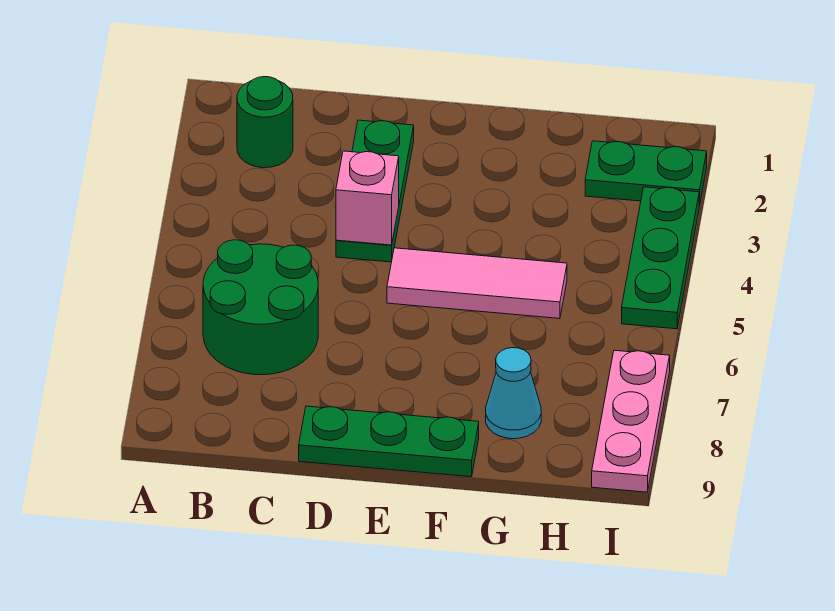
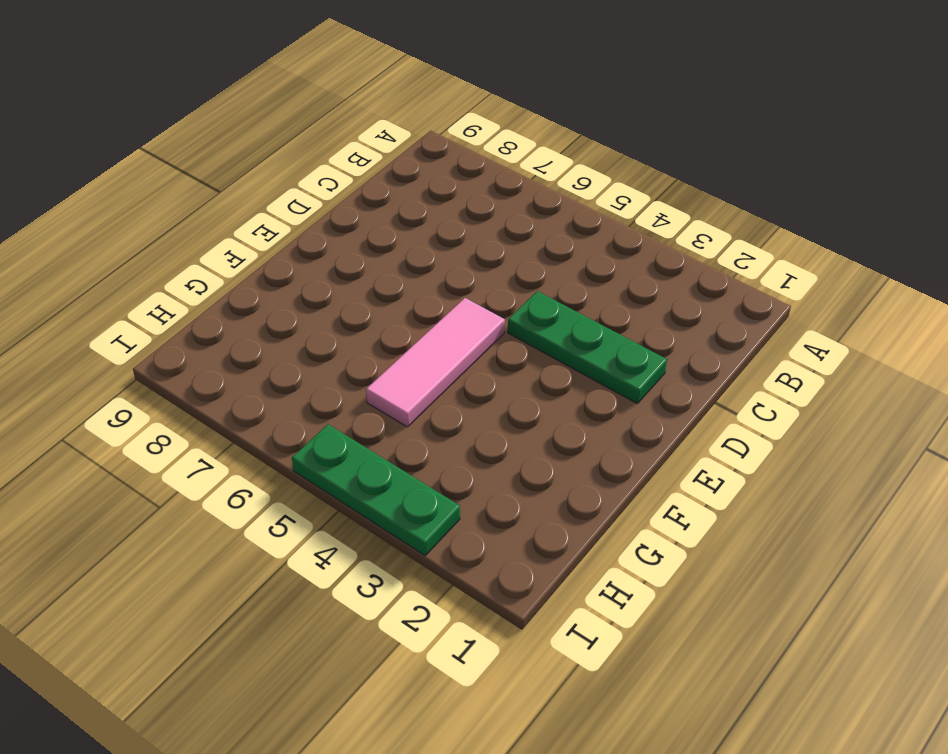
none -> green round brick B2 level 1
none -> green round brick B6:C7 level 1

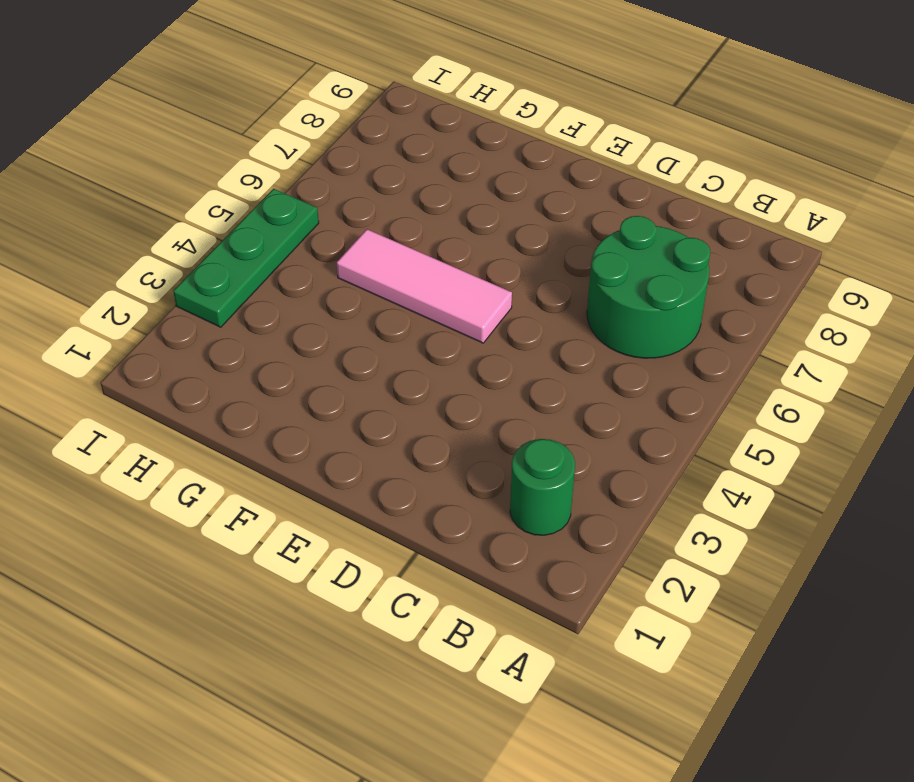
none -> green plate D2:D4 level 1
none -> green plate D9:F9 level 1

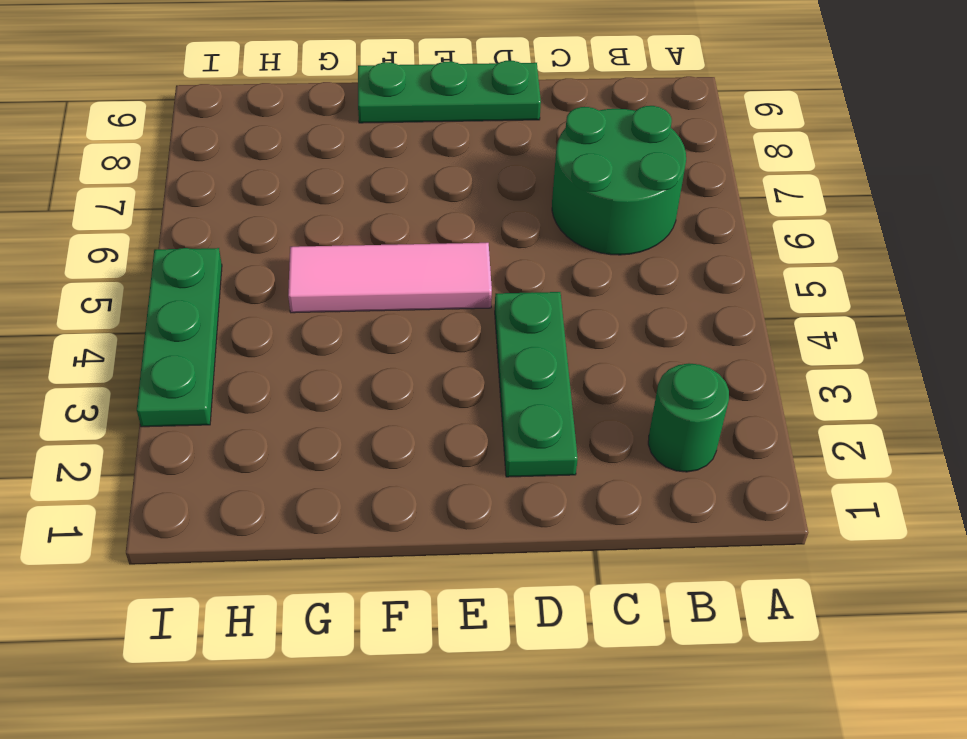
none -> cyan cone G8 level 1
none -> green plate H2:I2 level 1

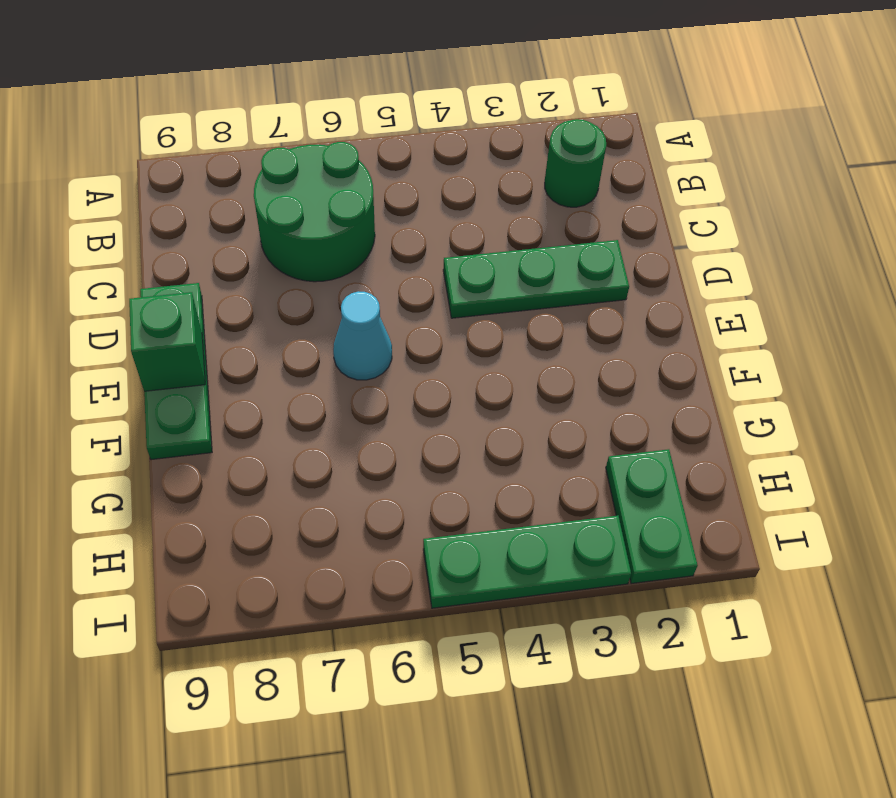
cyan cone E6 level 1 -> cyan cone G8 level 1
green brick E9 level 2 -> none
none -> pink tile E5:G5 level 1
none -> pink plate I7:I9 level 1

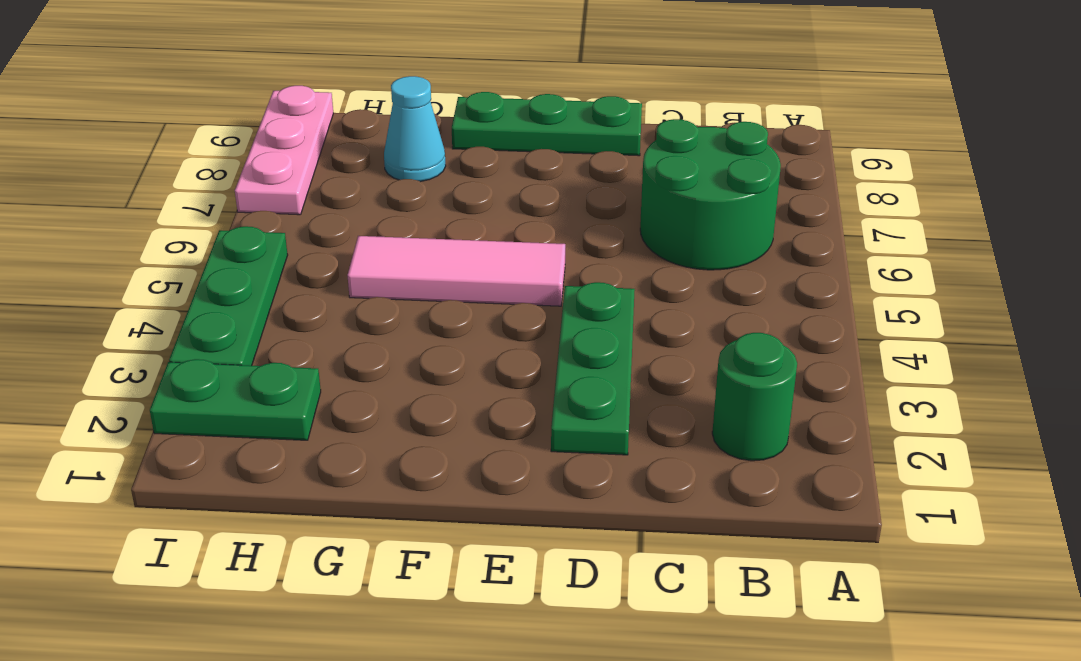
none -> pink brick D4 level 2

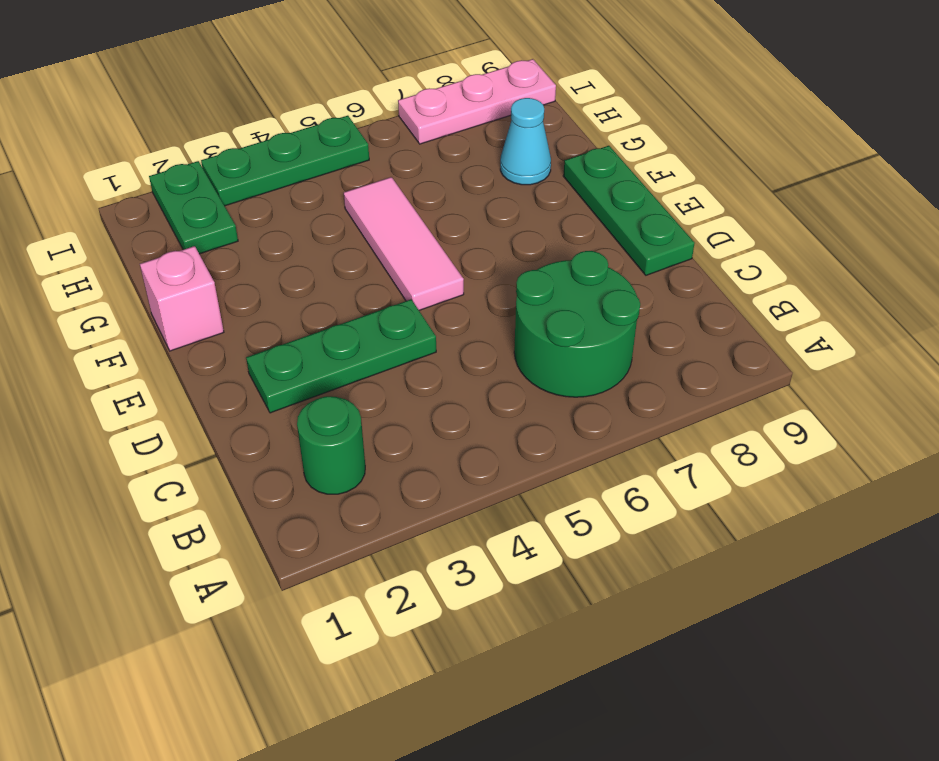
pink brick F1 level 1 -> pink brick D4 level 2

